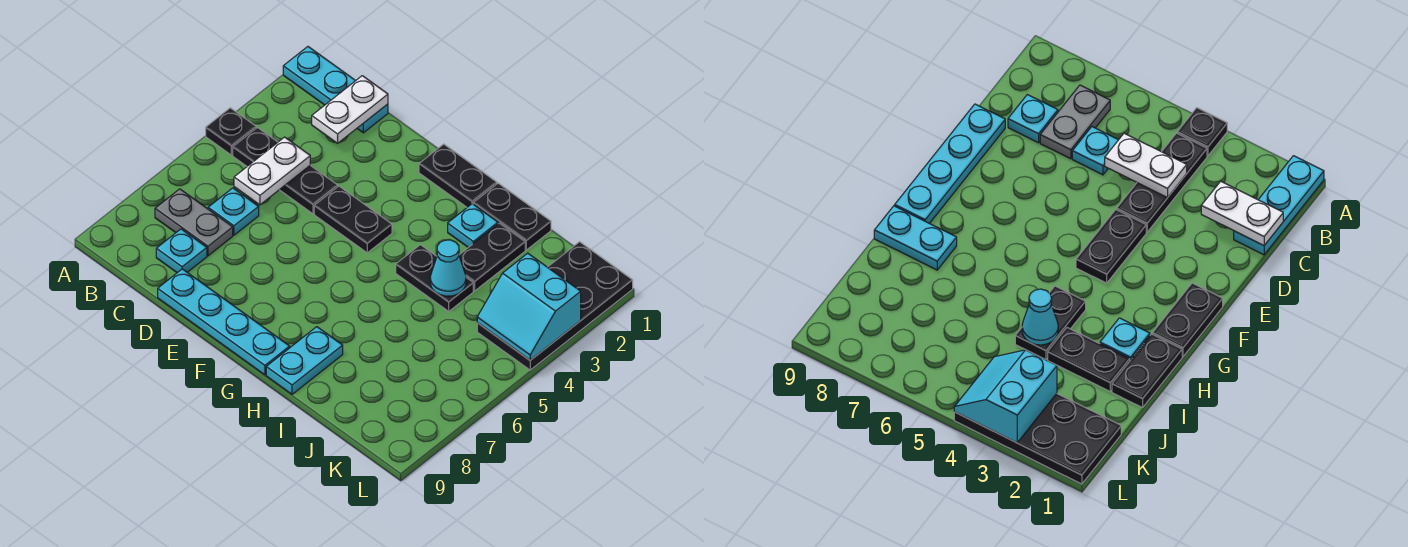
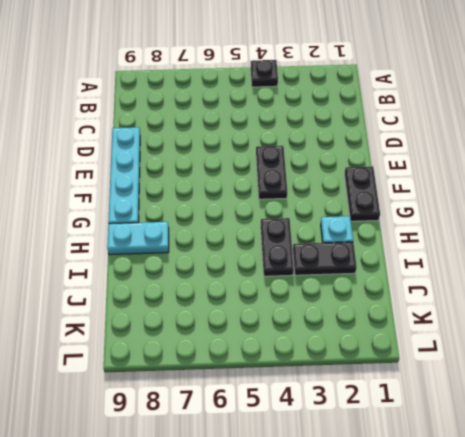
none -> cyan plate A1:C1 level 1
none -> black plate B4:D4 level 1
none -> grey plate B7:C7 level 1

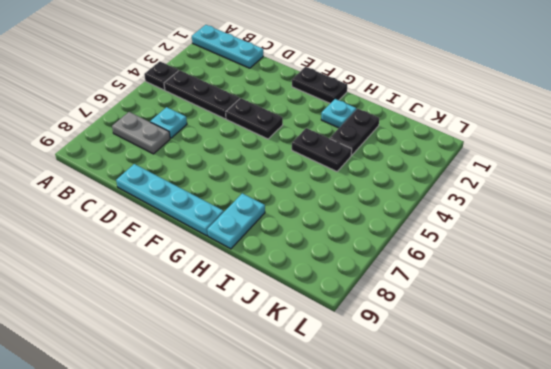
none -> cyan plate C8 level 1
none -> black plate H1:I1 level 1
none -> black plate K1:L4 level 1

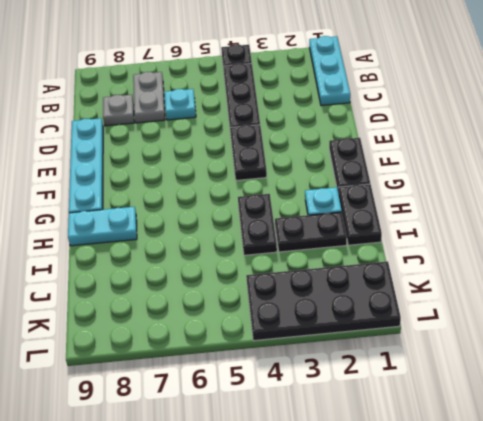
grey plate C8 level 1 -> cyan plate C8 level 1
none -> white plate C1:C2 level 2
none -> white plate C4:C5 level 2
none -> cyan cone I4 level 2

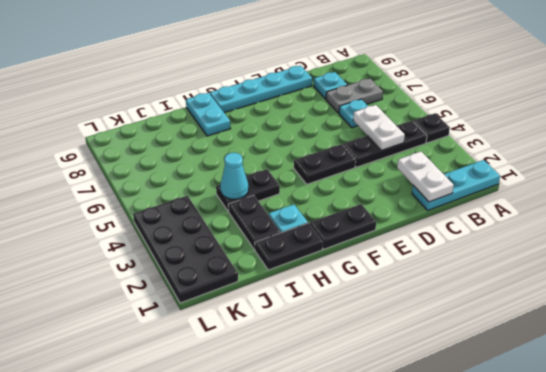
none -> cyan slope K3:L4 level 2 top 3

